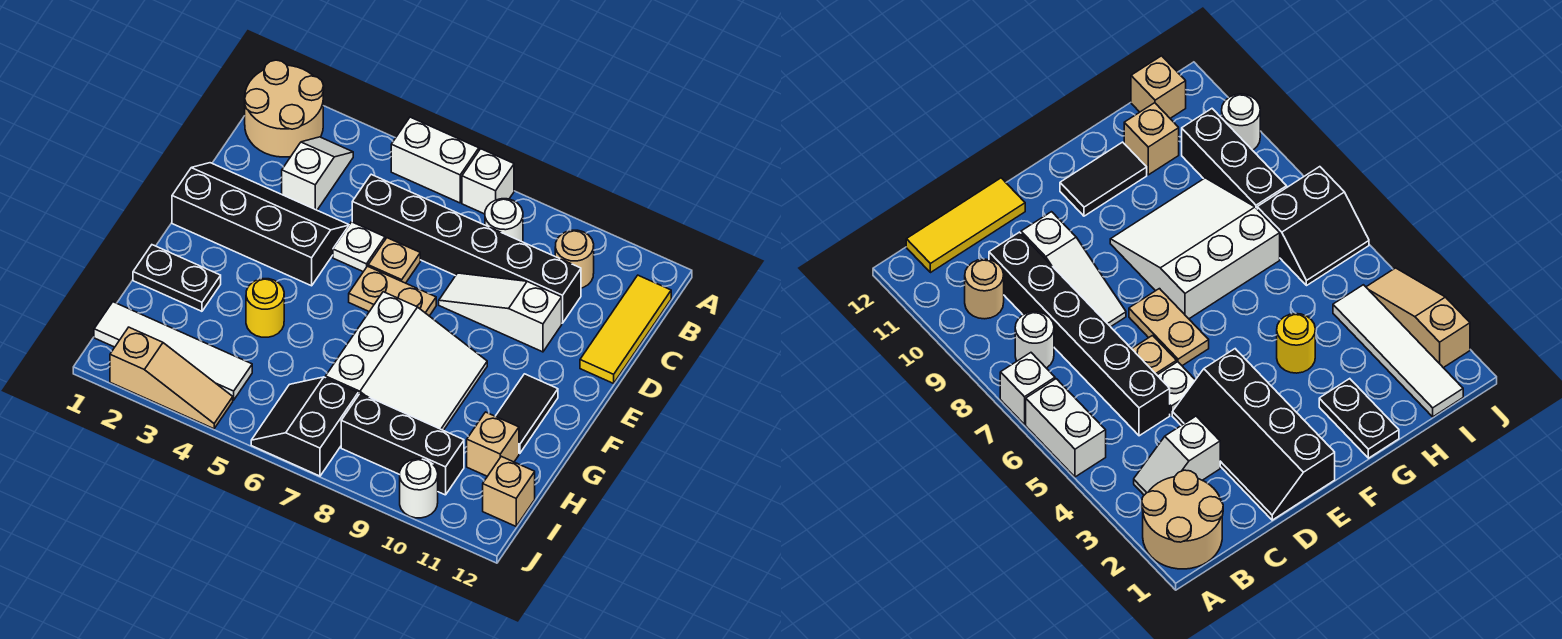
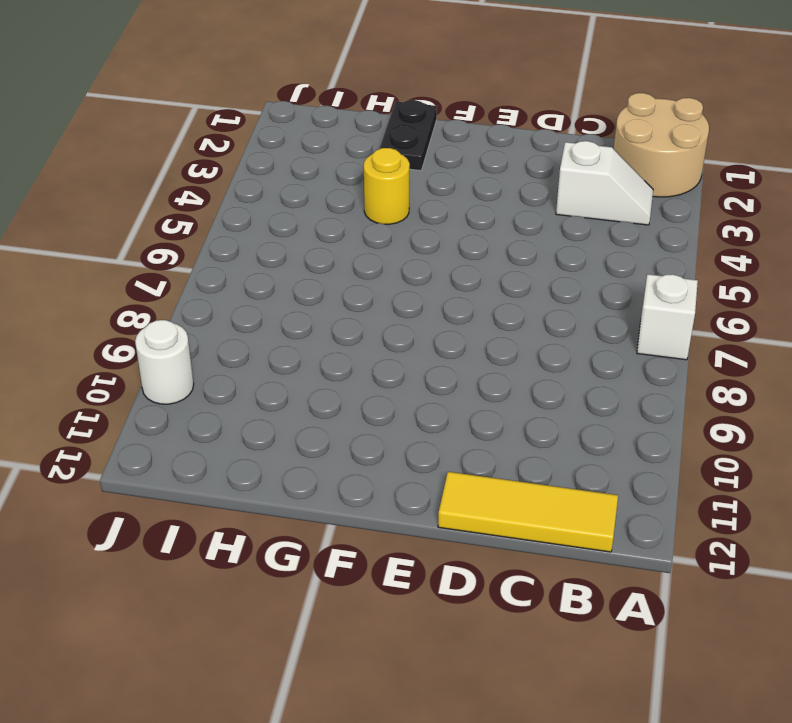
none -> white brick A5:A6 level 1
none -> white round brick B8 level 1
none -> tan round brick B10 level 1

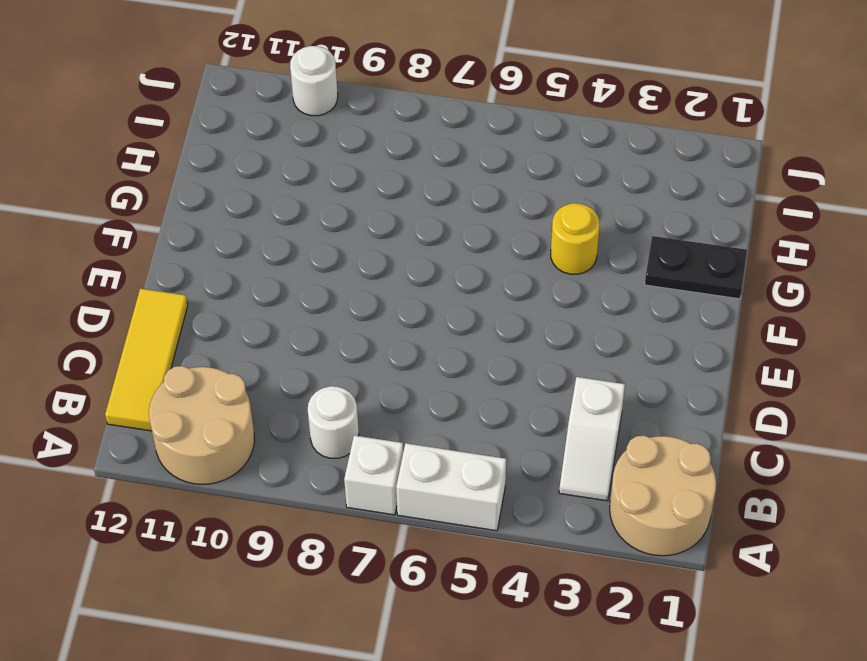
tan round brick A10:B11 level 1 -> tan round brick B10 level 1
none -> black brick C5:C10 level 1
none -> black slope D1:E4 level 1 top E
none -> white plate D5 level 1

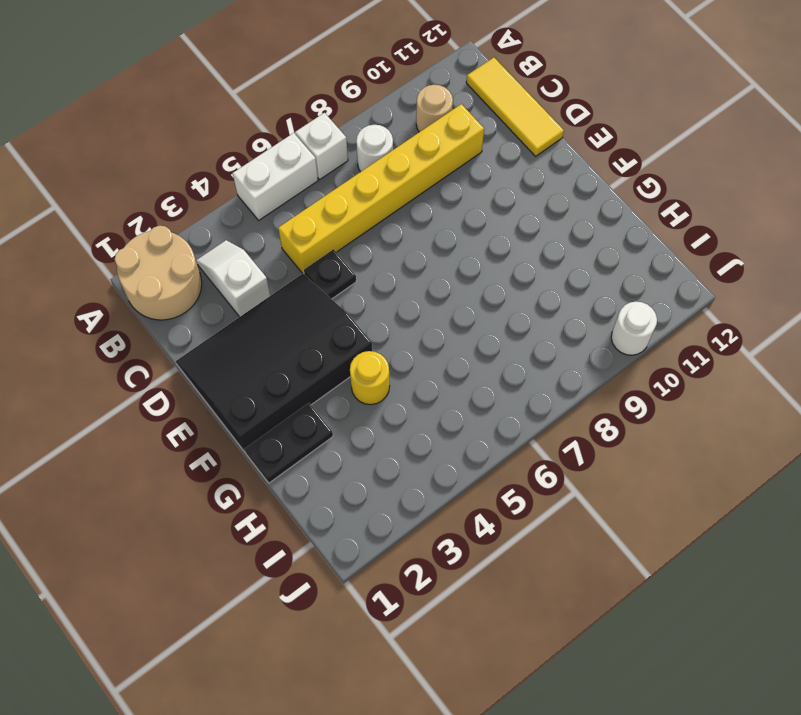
yellow brick C5:C10 level 1 -> black brick C5:C10 level 1
black slope D1:F4 level 1 top F -> black slope D1:E4 level 1 top E
black plate D5 level 1 -> white plate D5 level 1
none -> tan plate D6 level 1
none -> white slope D8:D10 level 1 top 10
none -> tan plate E6:E7 level 1

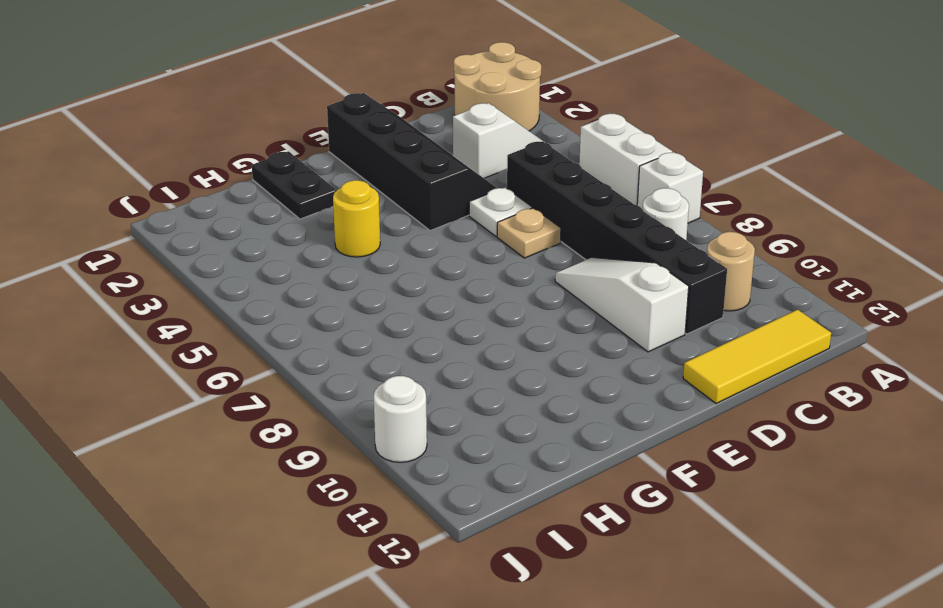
none -> tan plate E6:E7 level 1
none -> white slope F7:H9 level 1 top 7
none -> black tile F11:G11 level 1

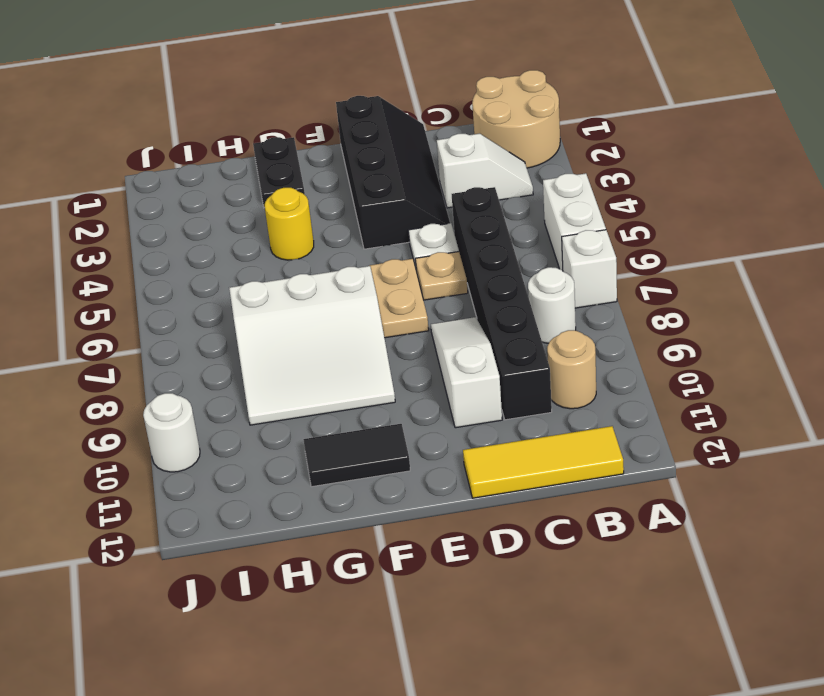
none -> tan brick H11 level 1
none -> white tile I1:I4 level 1
none -> black slope I6:J7 level 1 top 7

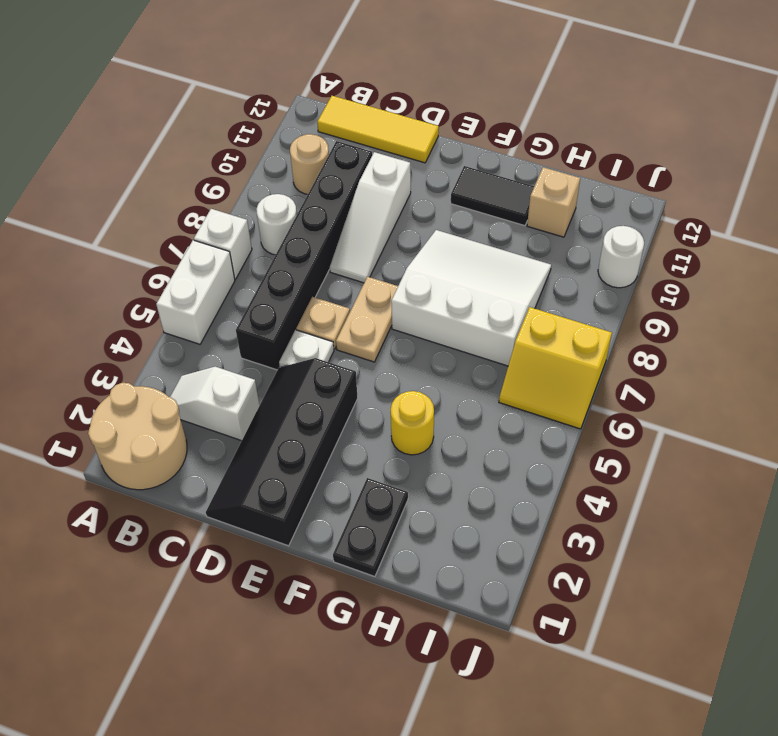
yellow slope I6:J7 level 1 top 7 -> black slope I6:J7 level 1 top 7
none -> white tile I1:I4 level 1
none -> black brick I8:I10 level 1
none -> tan brick I12 level 1

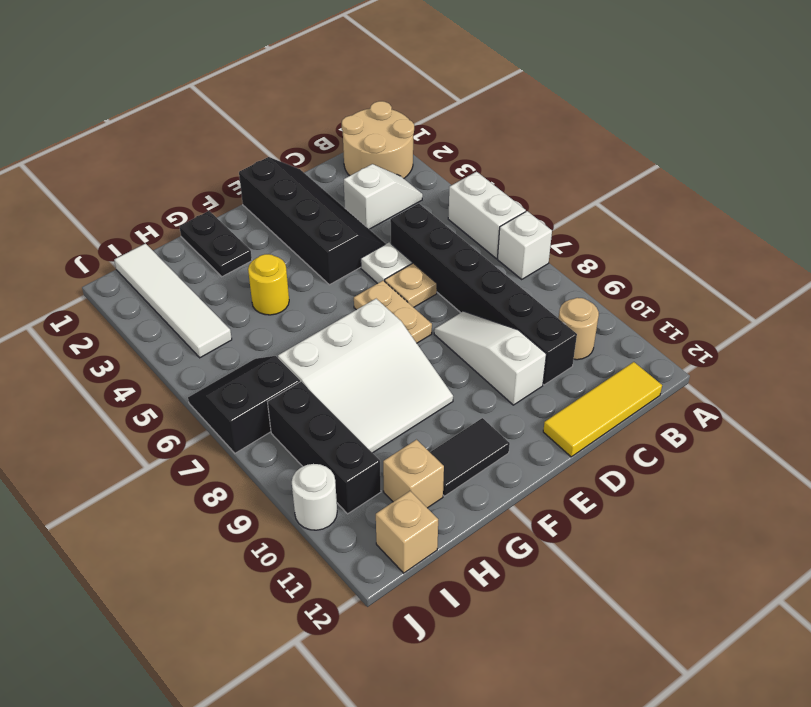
none -> white round brick B8 level 1
none -> tan slope J2:J4 level 1 top 2

